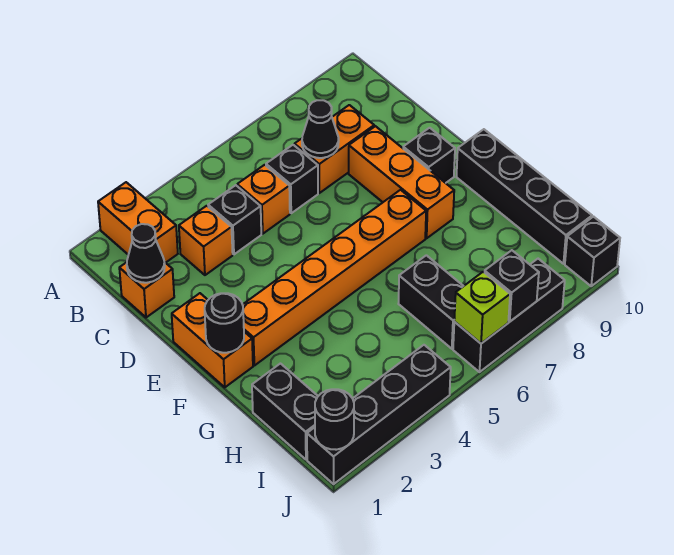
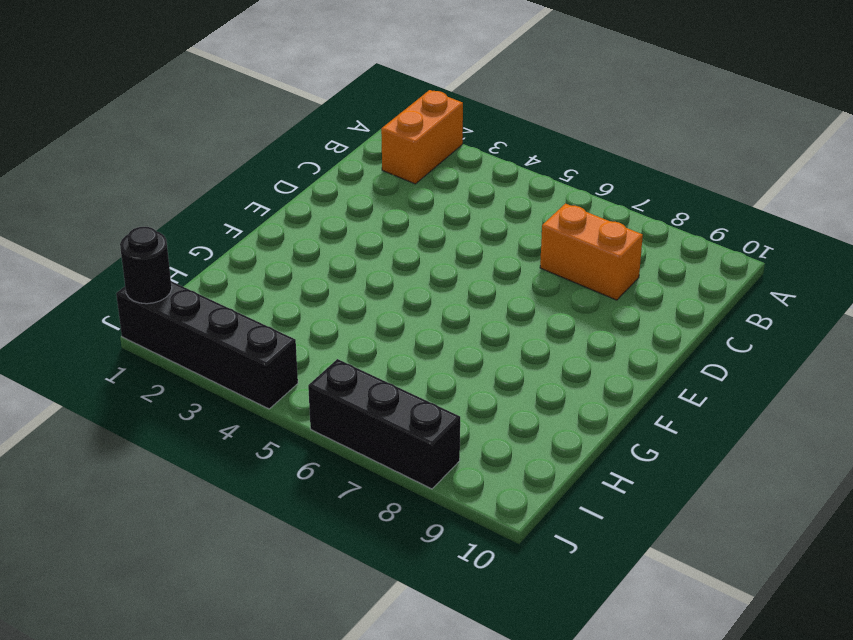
none -> orange brick C1 level 1
none -> orange brick C3 level 1
none -> black brick C4 level 1

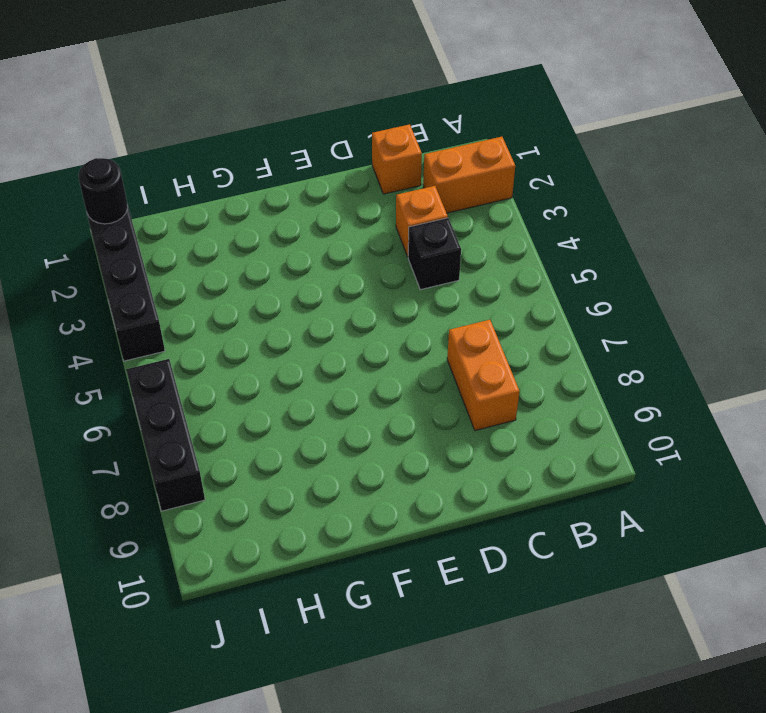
none -> orange brick C5 level 1
none -> black brick C6 level 1
none -> orange brick D8:F8 level 1

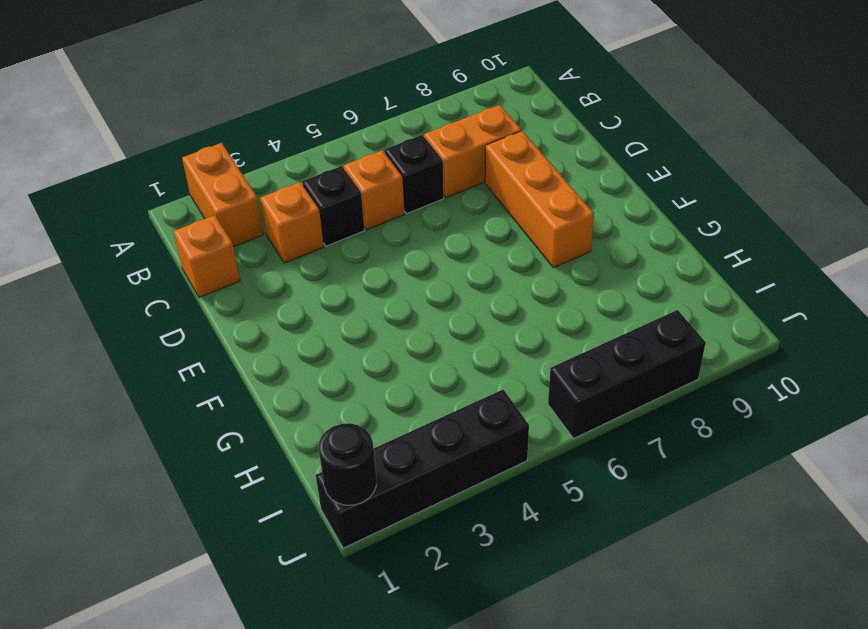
none -> orange brick E1:F1 level 1
none -> black brick E9 level 1
none -> orange brick F2:F7 level 1

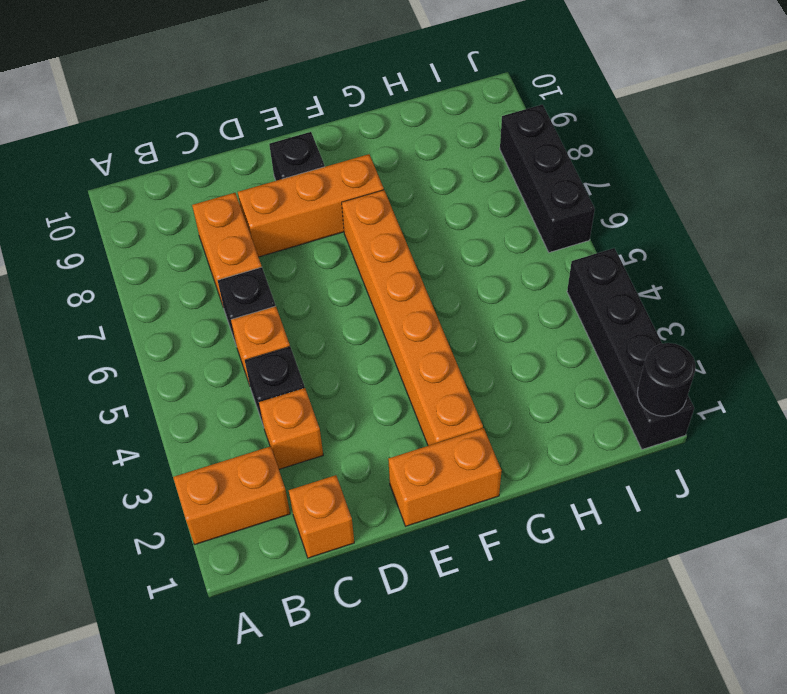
none -> black brick F10:I10 level 1
none -> black brick H1:I1 level 1
none -> black brick H6:I6 level 1

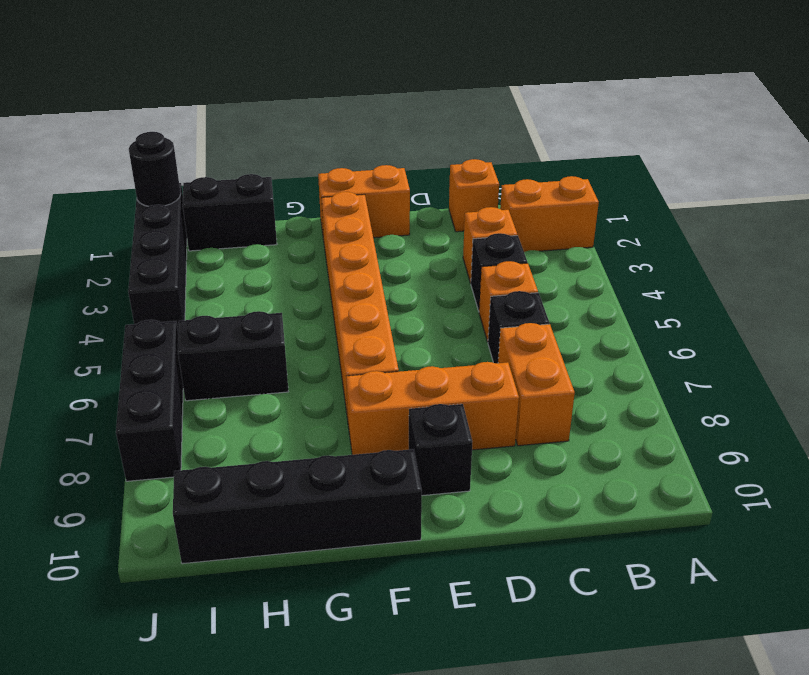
none -> black brick J10 level 1
none -> black cone C1 level 2
none -> black cone C7 level 2

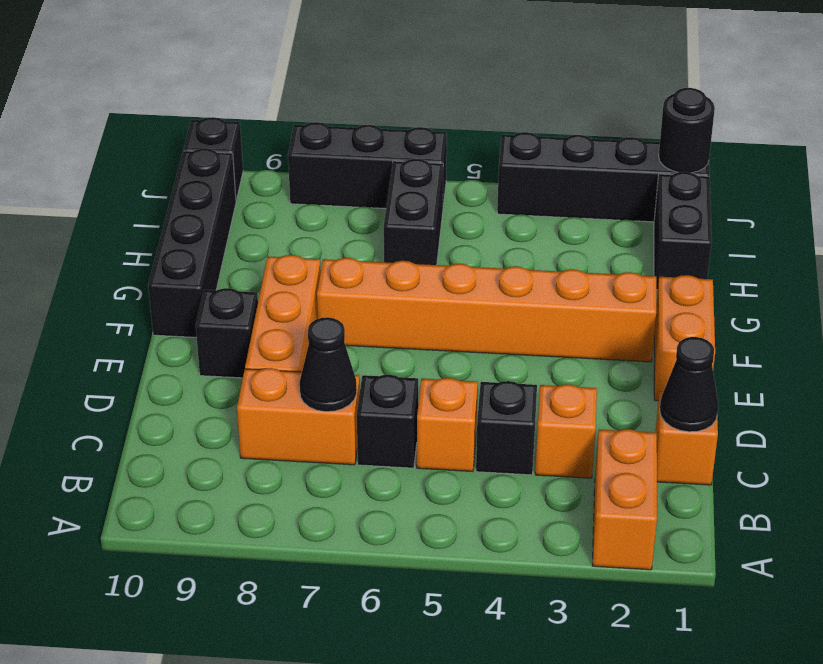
none -> black round brick F1 level 2
none -> lime brick J6 level 2
none -> black brick J7 level 2

